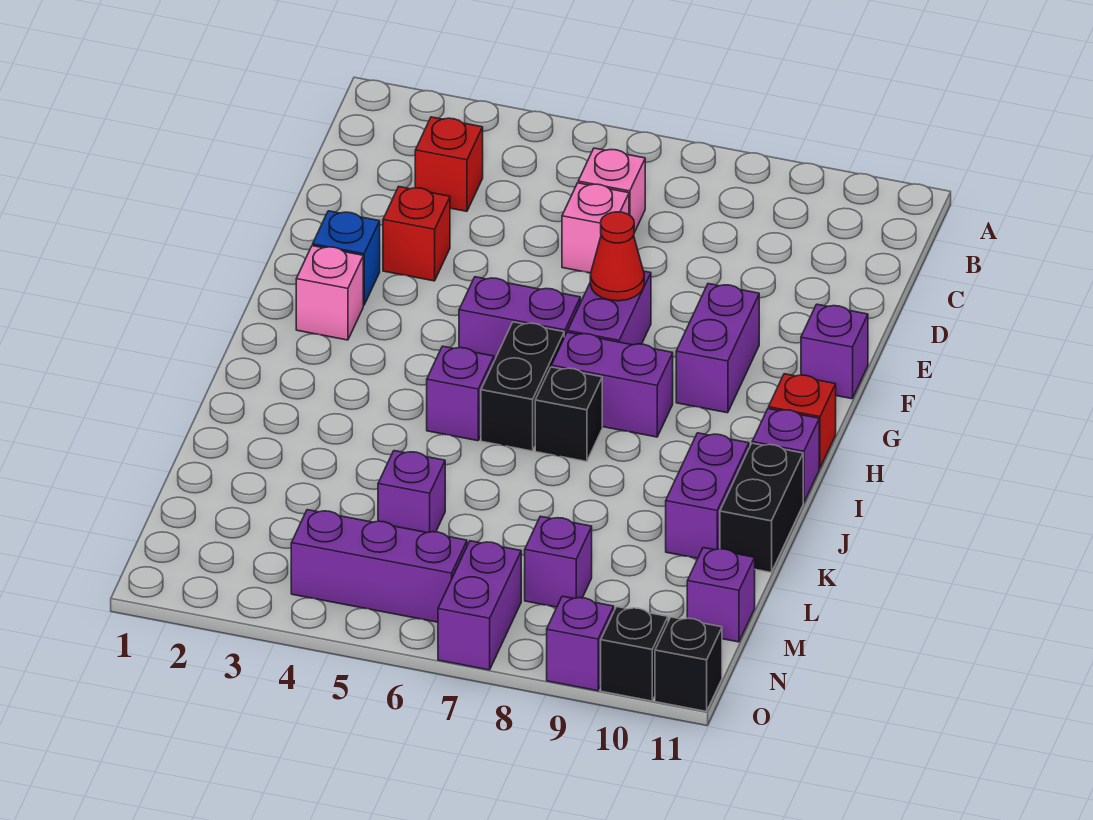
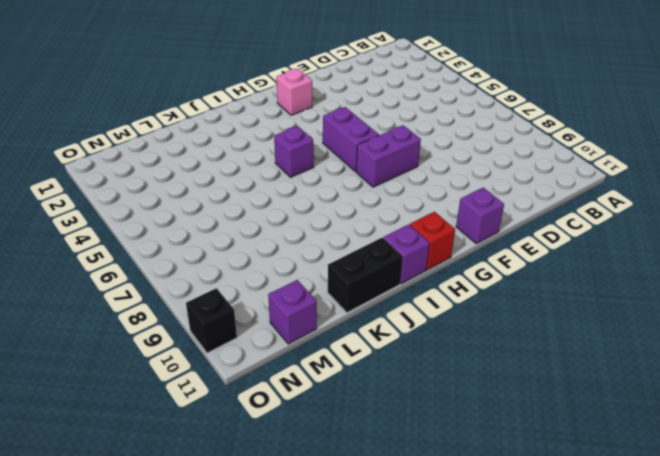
none -> red brick C3 level 1
none -> pink brick C6 level 1
none -> pink brick D6 level 1

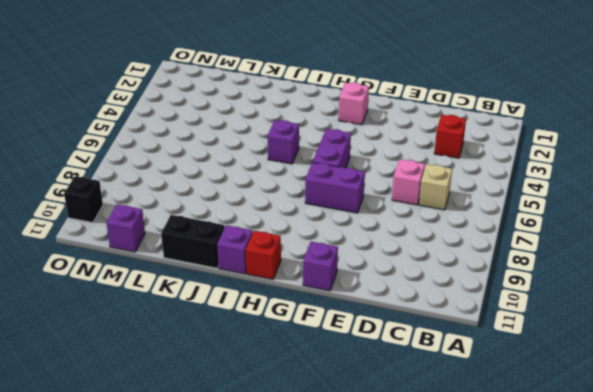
tan brick C6 level 1 -> pink brick C6 level 1
none -> red brick E3 level 1
none -> blue brick F2 level 1
none -> purple brick F9:G9 level 1

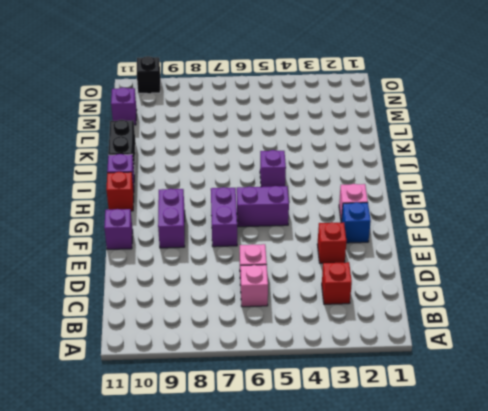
none -> black brick H6:I6 level 1
none -> purple brick H7:H8 level 1
none -> black brick I7 level 1

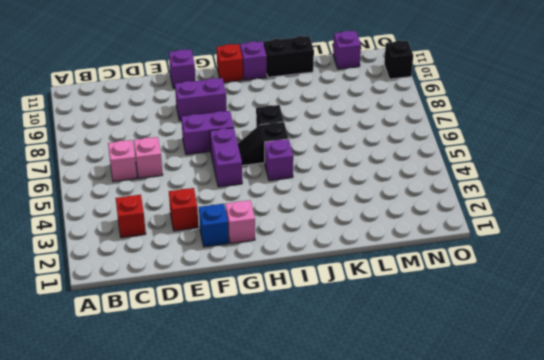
black slope H6:I6 level 1 top I -> black brick H6:I6 level 1
none -> purple brick H7:H8 level 1
none -> purple brick J10:K10 level 1
none -> purple brick L5 level 1

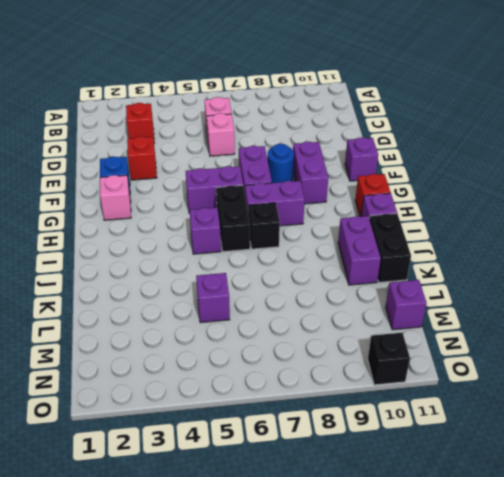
blue round brick F8 level 1 -> none
none -> purple brick M8 level 1
none -> purple brick N4:N6 level 1
none -> purple brick N7:O7 level 1

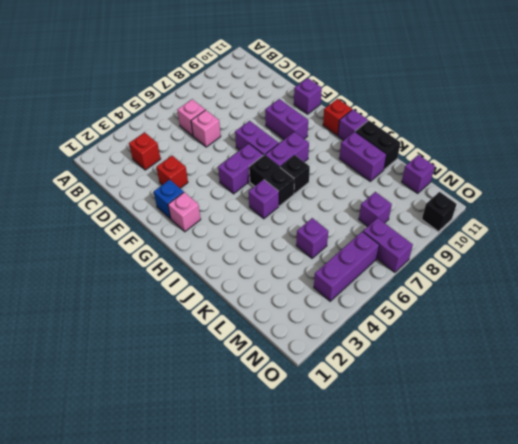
none -> purple brick O9 level 1
none -> black brick O11 level 1
none -> red cone F7 level 2

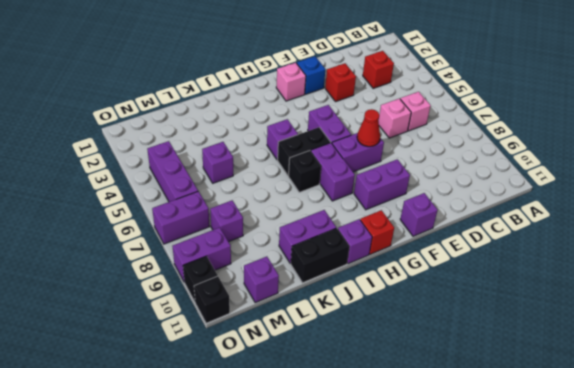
purple brick N9:O9 level 1 -> purple brick O9 level 1

